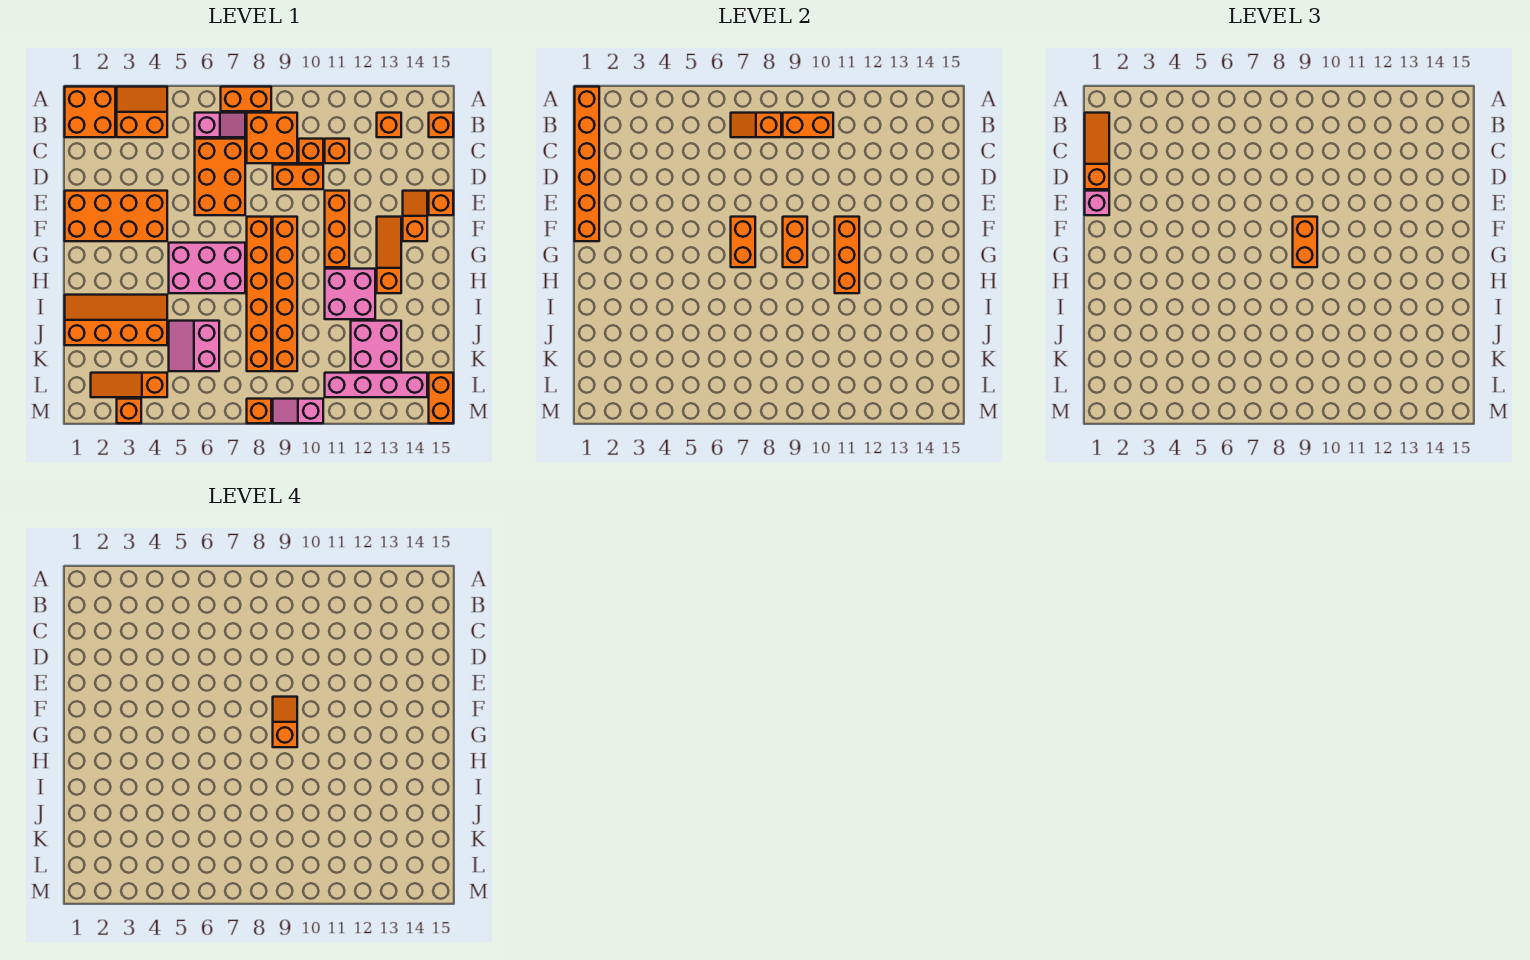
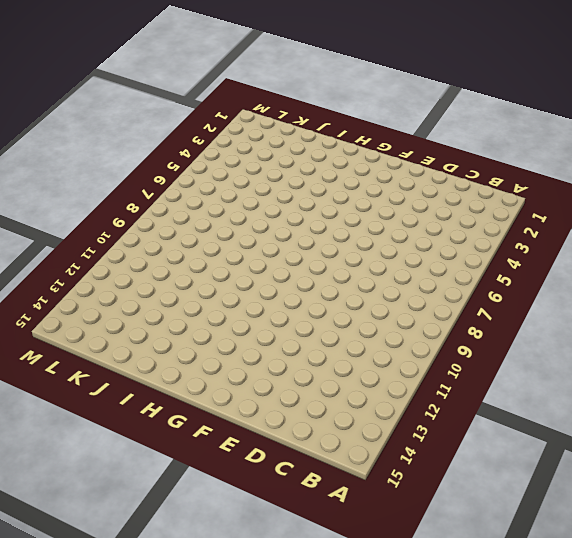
none -> orange brick A1:B2 level 1
none -> orange slope A3:B4 level 1 top B
none -> orange brick A7:A8 level 1
none -> pink slope B6:B7 level 1 top 6

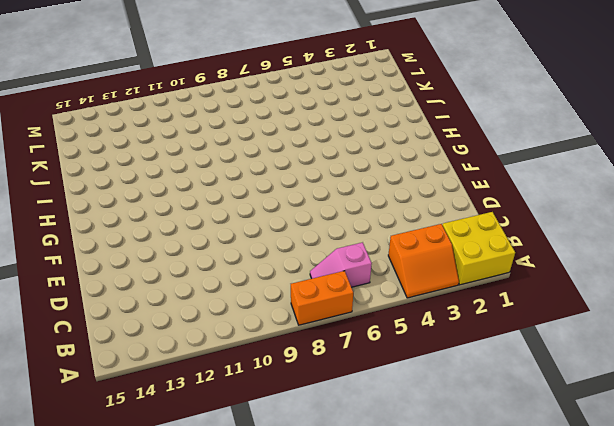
yellow brick A1:B2 level 1 -> orange brick A1:B2 level 1
none -> orange brick B8:C9 level 1
none -> orange brick B13 level 1
none -> orange brick B15 level 1
none -> orange brick C6:E7 level 1

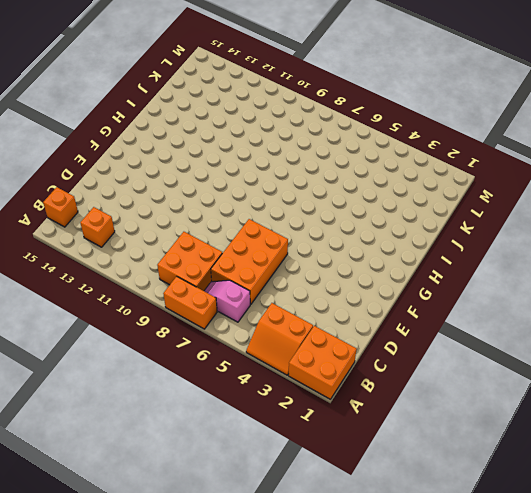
none -> orange brick C10 level 1
none -> orange brick C11 level 1
none -> orange brick D9:D10 level 1
none -> orange brick E1:F4 level 1

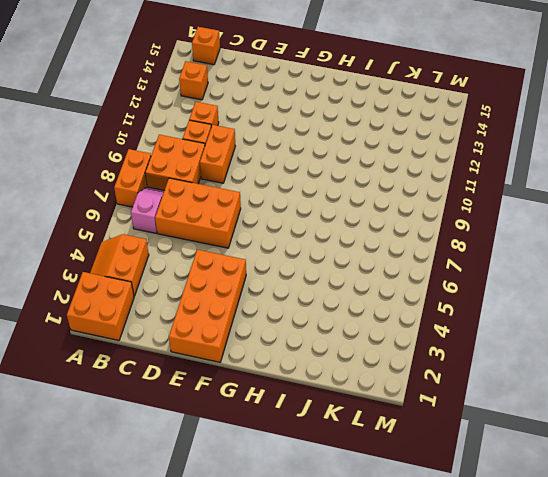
none -> orange brick E11:G11 level 1
none -> orange slope E14:F14 level 1 top F
none -> orange brick E15 level 1
none -> orange brick F8:K8 level 1

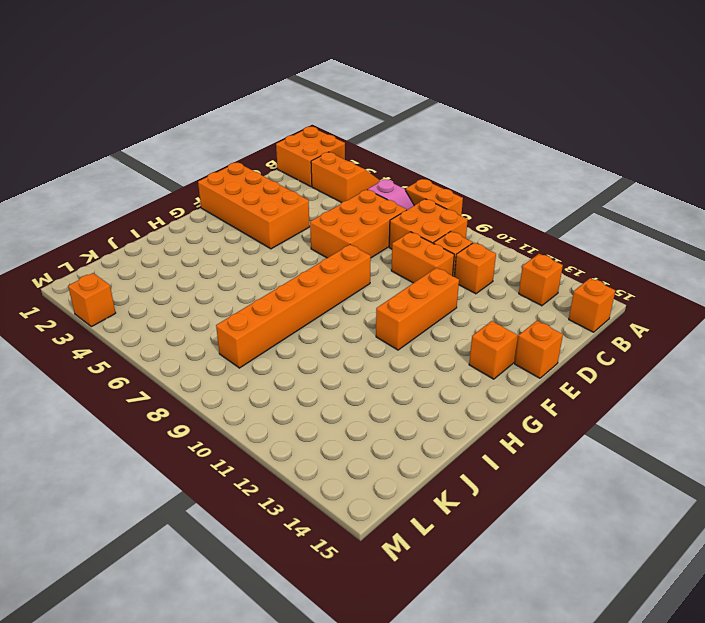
none -> orange brick F9:K9 level 1
none -> orange slope F13:H13 level 1 top H
none -> pink brick G5:H7 level 1
none -> pink brick H11:I12 level 1

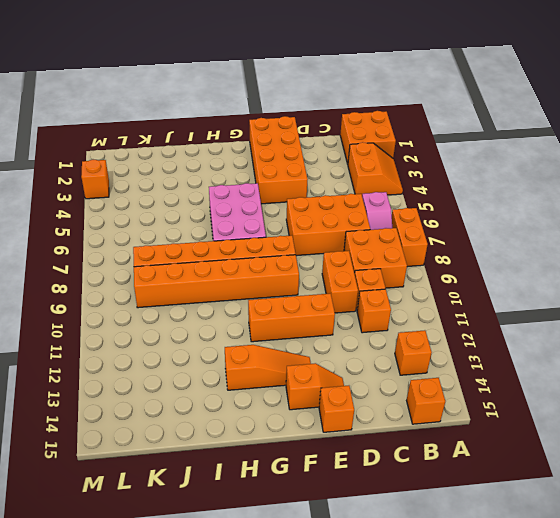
none -> pink brick H11:I12 level 1
none -> orange slope I1:J4 level 1 top J
none -> pink slope J5:K6 level 1 top 6
none -> pink brick J12:K13 level 1

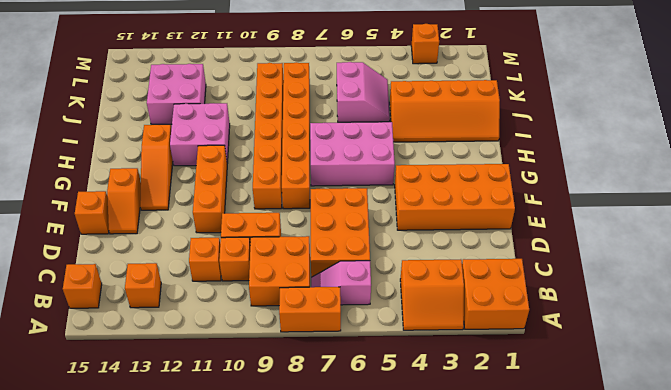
none -> orange slope L2:L4 level 1 top 4
none -> pink brick L11:L14 level 1
none -> orange brick L15:M15 level 1
none -> orange brick M8 level 1

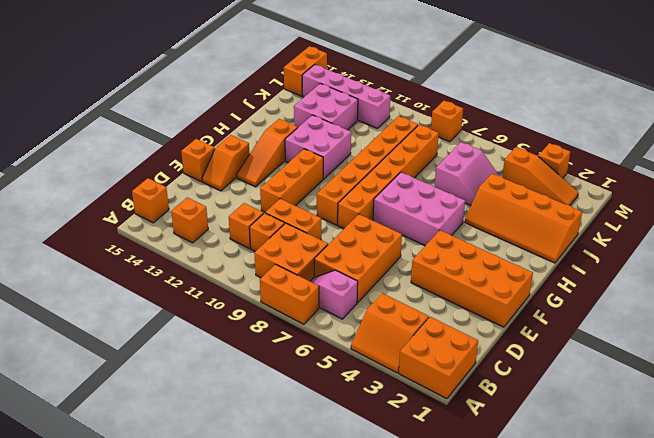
none -> pink slope M9:M10 level 1 top 10
none -> orange brick A1:F1 level 2
none -> orange slope B7:B8 level 2 top 8
none -> orange brick B9:B10 level 2

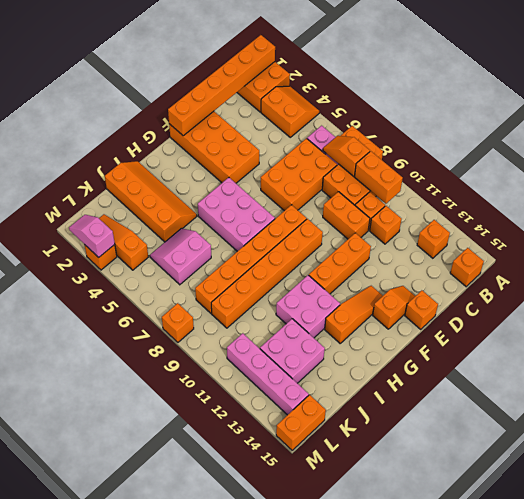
pink slope M2:M3 level 2 top 3 -> pink slope M9:M10 level 1 top 10
none -> orange brick F7:G7 level 2
none -> orange brick F9:G9 level 2
none -> orange brick F11:H11 level 2
none -> orange slope B1:D1 level 3 top D

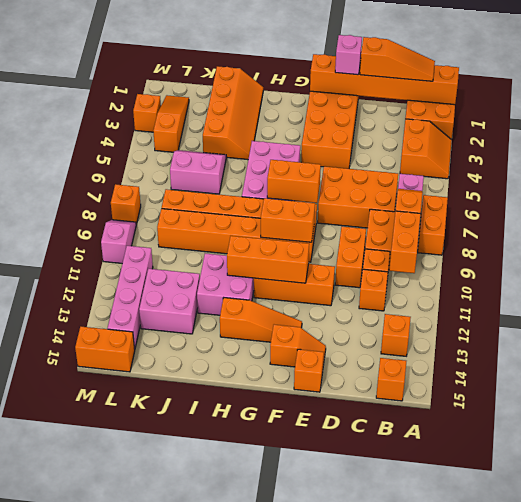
none -> orange brick F9:G9 level 3
none -> orange slope F9:G9 level 4 top G

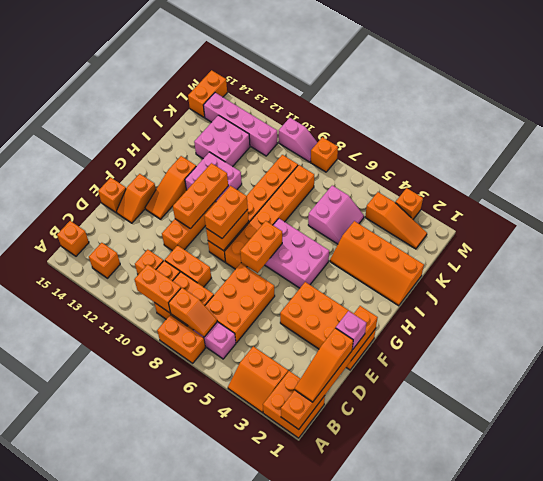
none -> orange slope F9:G9 level 4 top G

